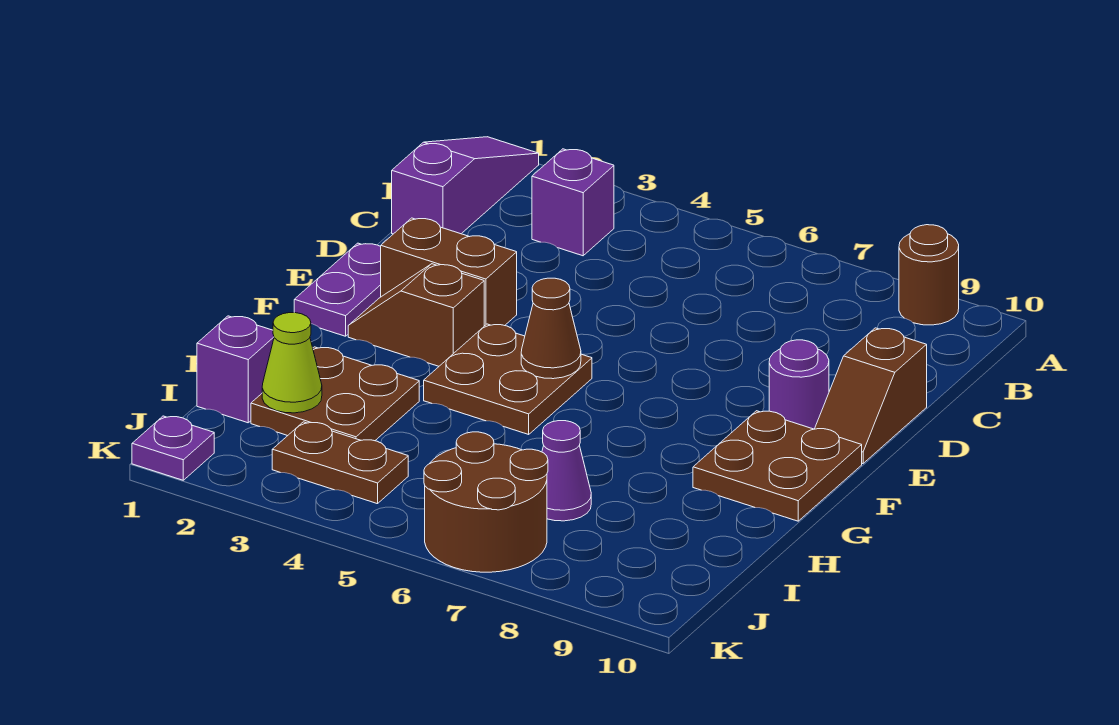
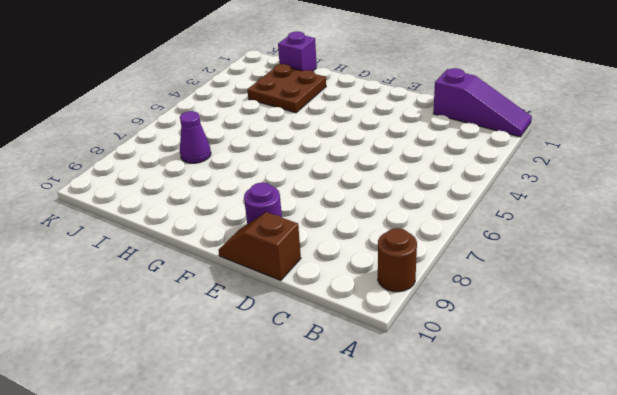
none -> purple brick B3 level 1
none -> purple plate E1:F1 level 1
none -> brown brick E2:E3 level 1

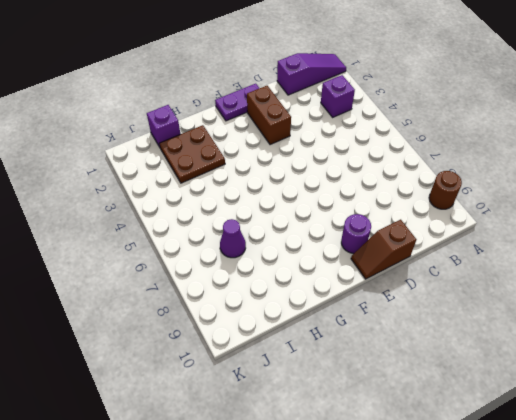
none -> brown slope F2:F3 level 1 top 3
none -> brown plate F4:G5 level 1
none -> brown plate F9:G10 level 1

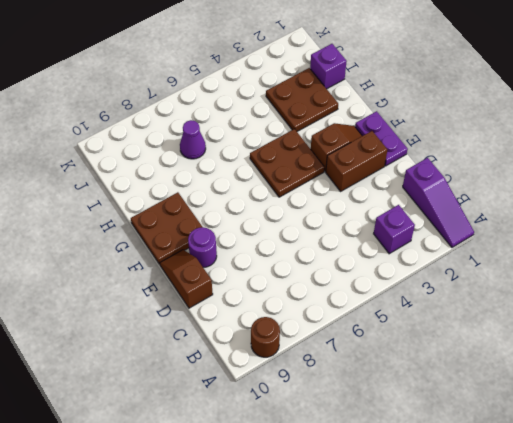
none -> brown plate J3:J4 level 1
none -> brown round brick J6:K7 level 1
none -> purple plate K1 level 1

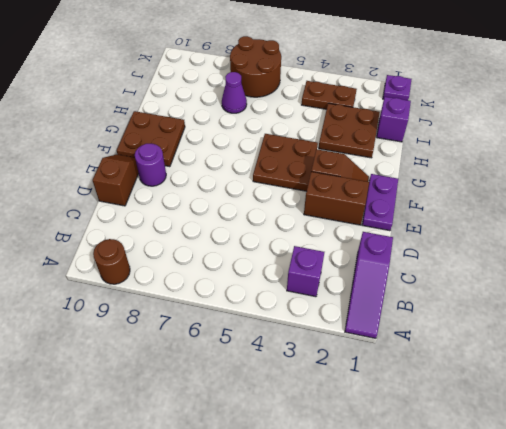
none -> brown cone F5 level 2
none -> lime cone I2 level 2

